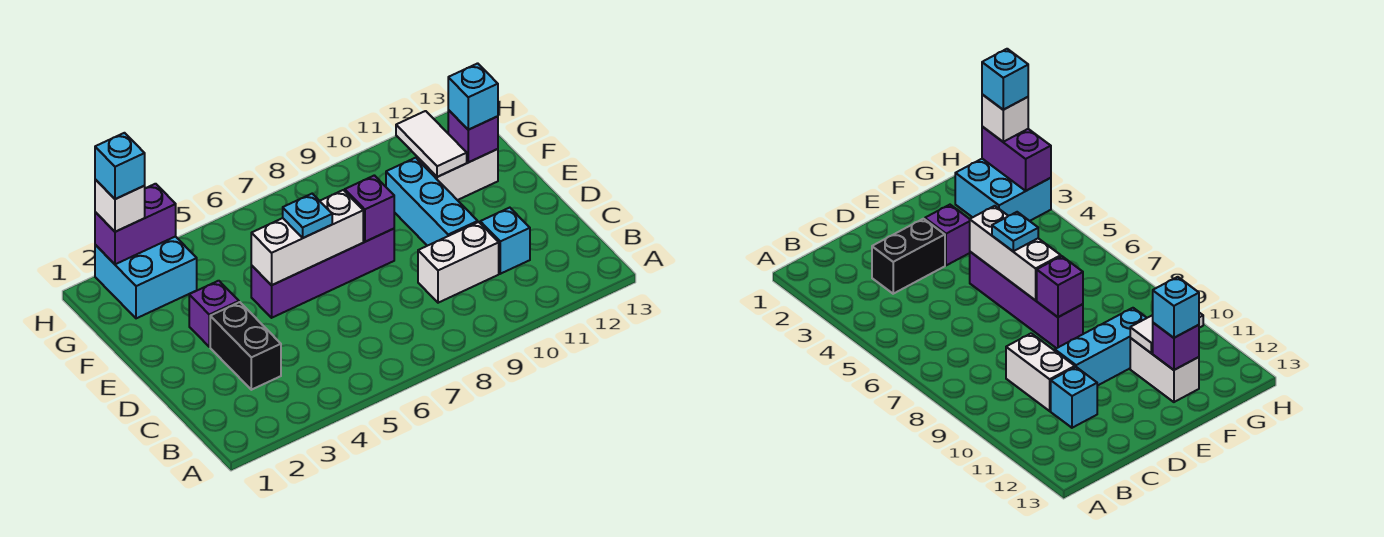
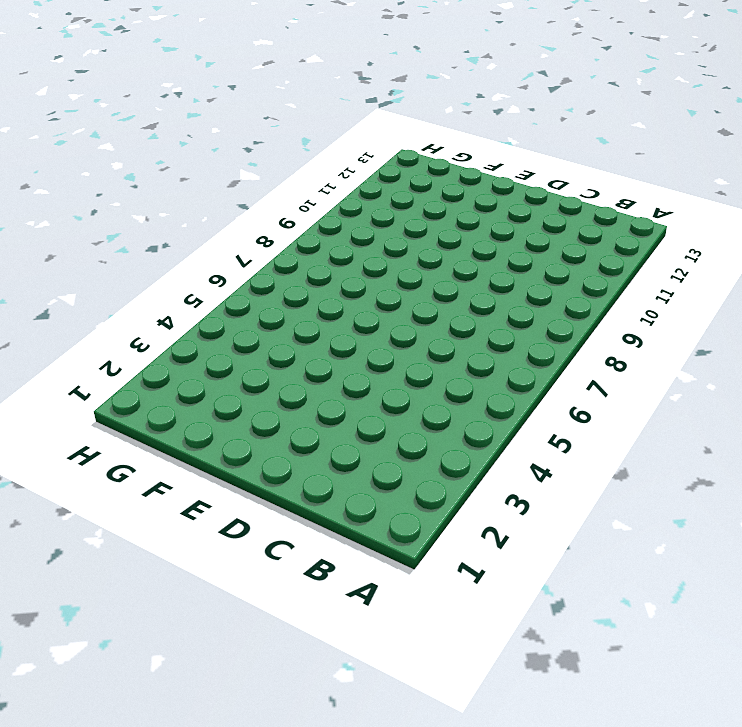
none -> black brick C3:D3 level 1
none -> white brick C9:C10 level 1
none -> cyan brick C11 level 1

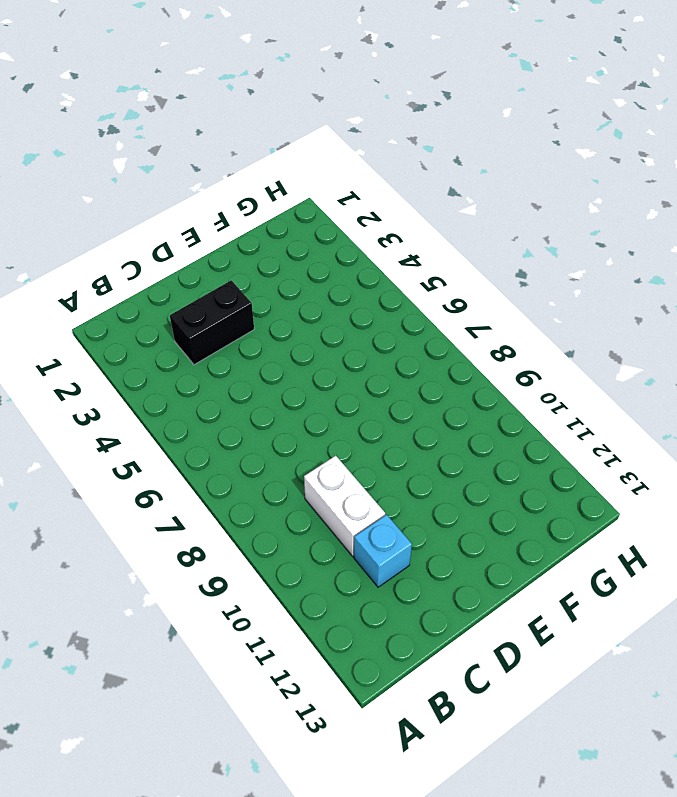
none -> cyan brick D10:F10 level 1
none -> purple brick E3 level 1
none -> purple brick E5:E8 level 1

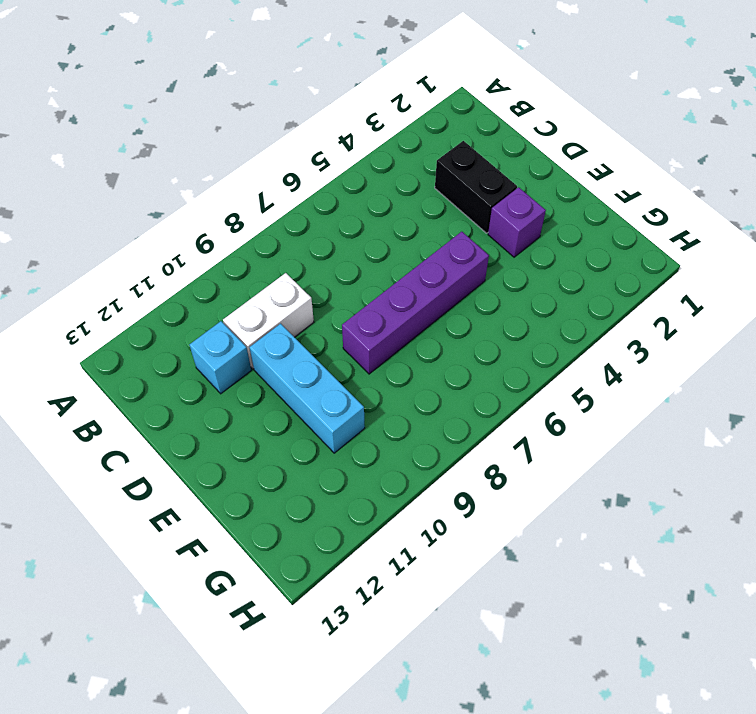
none -> white brick F11:F12 level 1
none -> cyan brick G2:H3 level 1
none -> white brick E5:E7 level 2

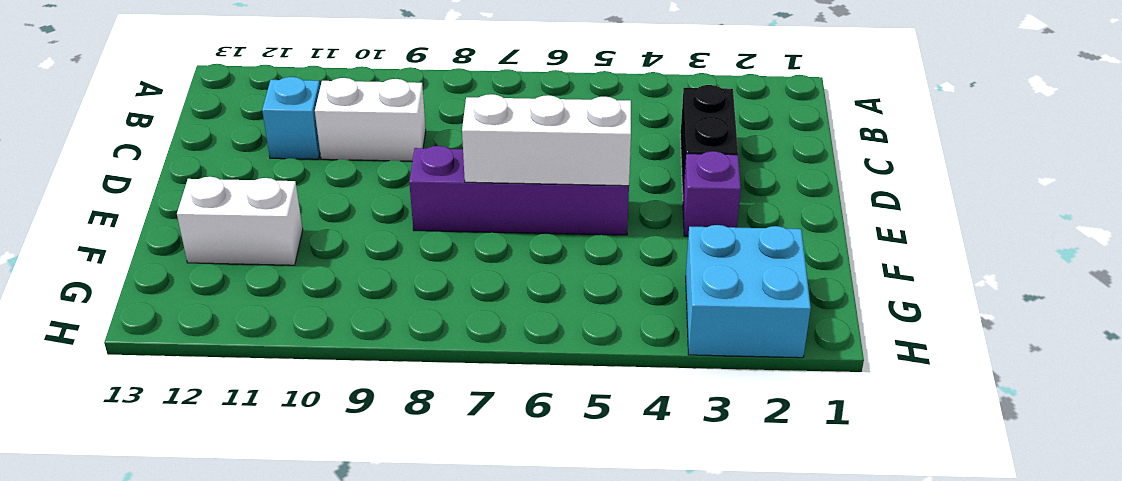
none -> cyan brick D10:F10 level 1
none -> purple brick E8 level 2
none -> white tile F11:G11 level 2

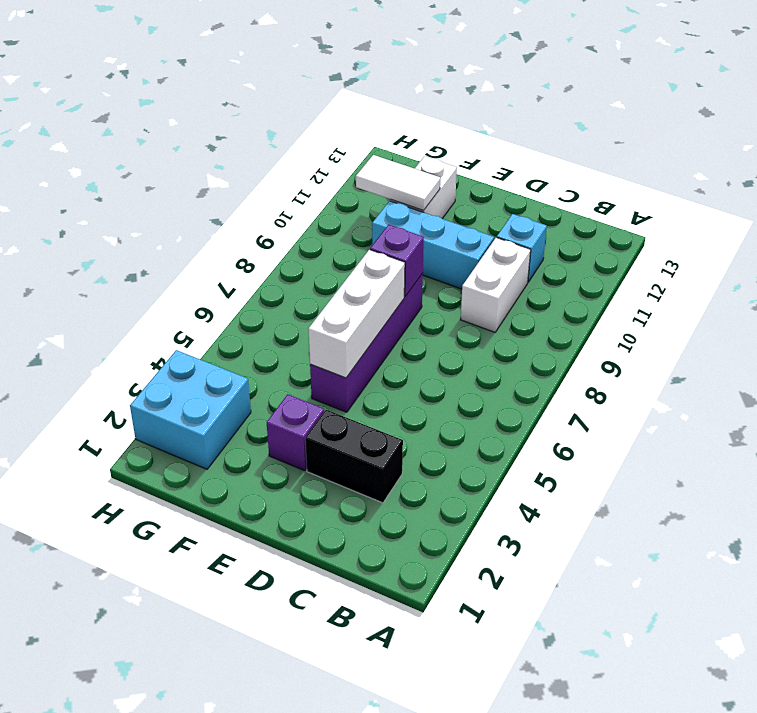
none -> purple brick F12 level 2
none -> purple brick H2:H3 level 2
none -> cyan plate E6 level 3

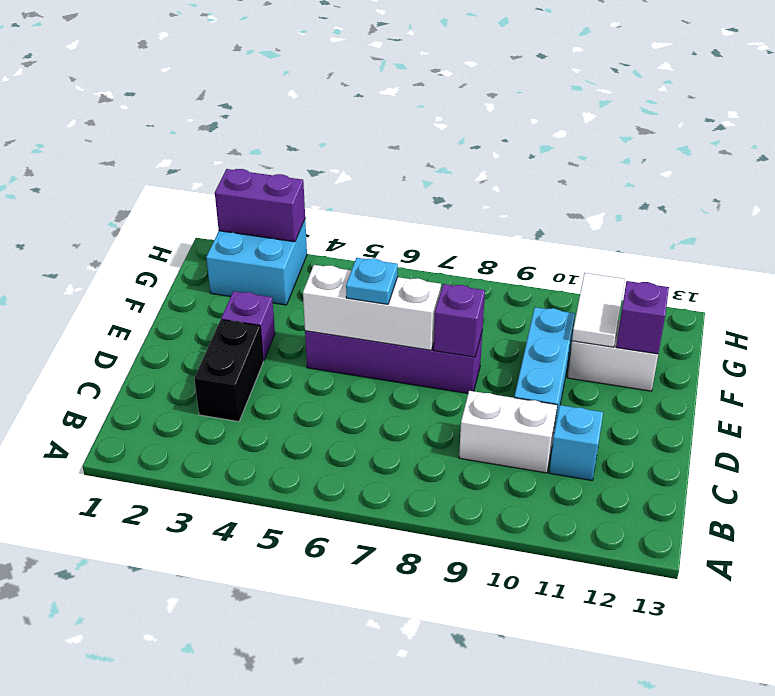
none -> cyan brick F12 level 3
none -> white brick H2 level 3
none -> cyan brick H2 level 4

